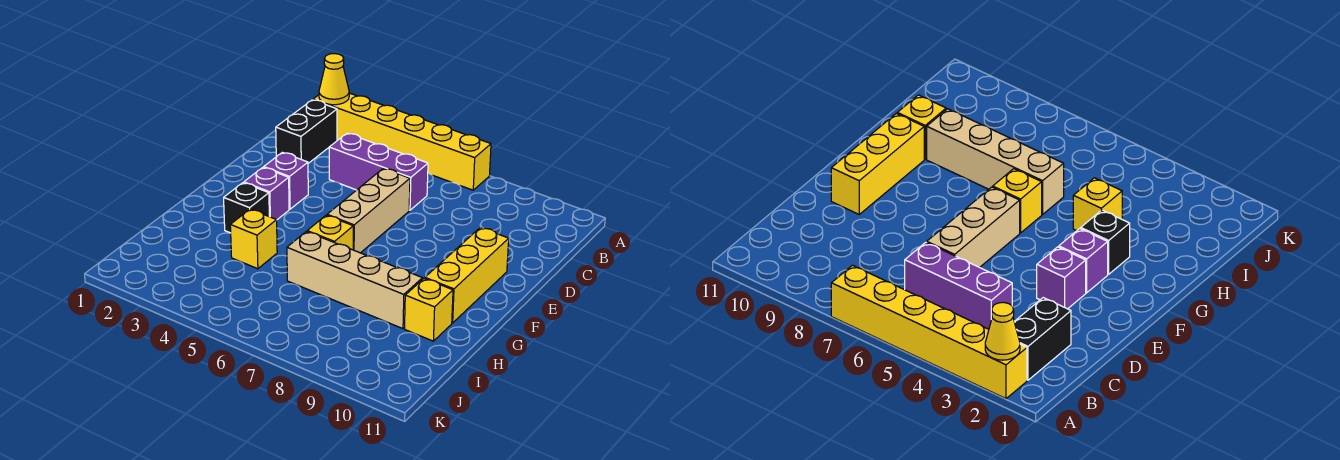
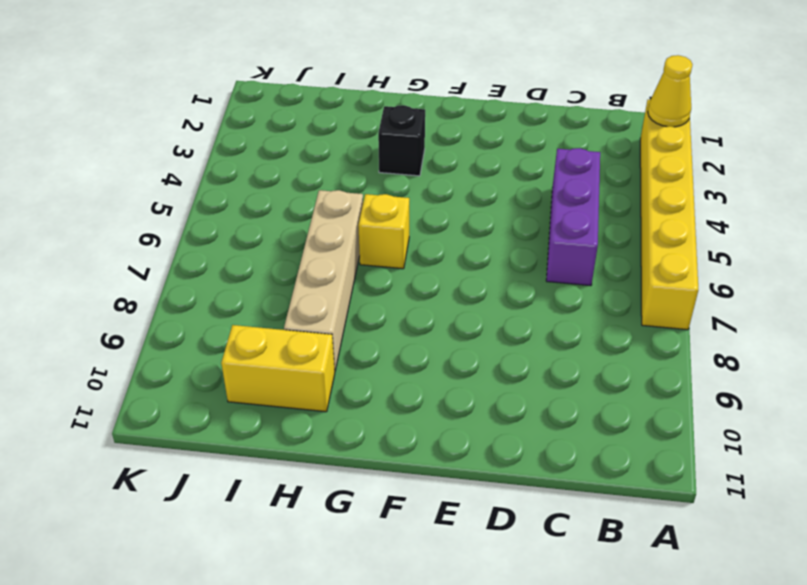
yellow brick H10:I10 level 1 -> yellow brick H10 level 1
none -> black brick B2:C2 level 1
none -> tan brick D6:F6 level 1
none -> purple brick E3 level 1

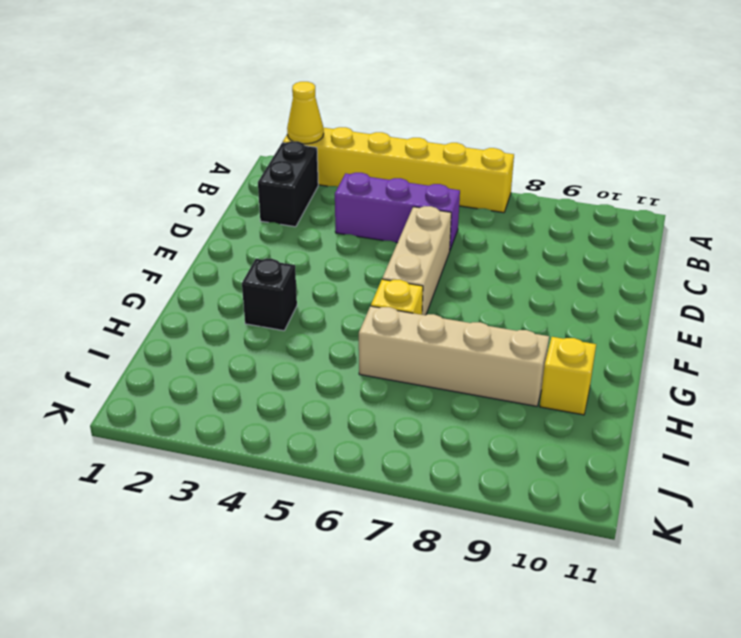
none -> purple brick E3 level 1
none -> yellow brick E10:G10 level 1
none -> purple brick F3 level 1

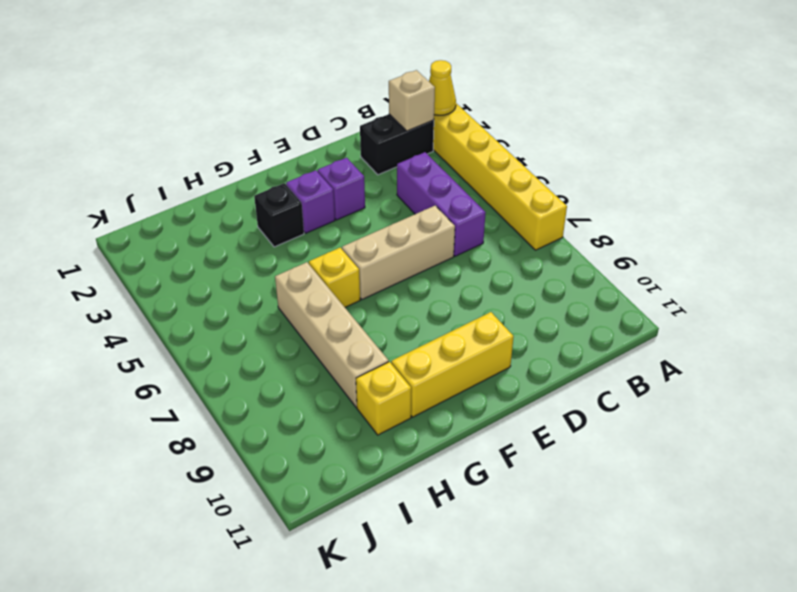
tan brick B2 level 2 -> none
none -> yellow brick H4 level 1

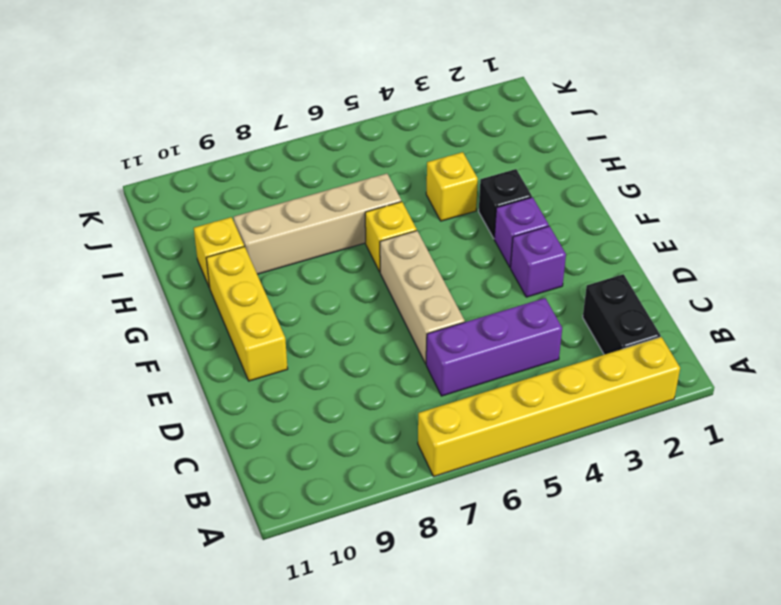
none -> yellow cone A2 level 2

